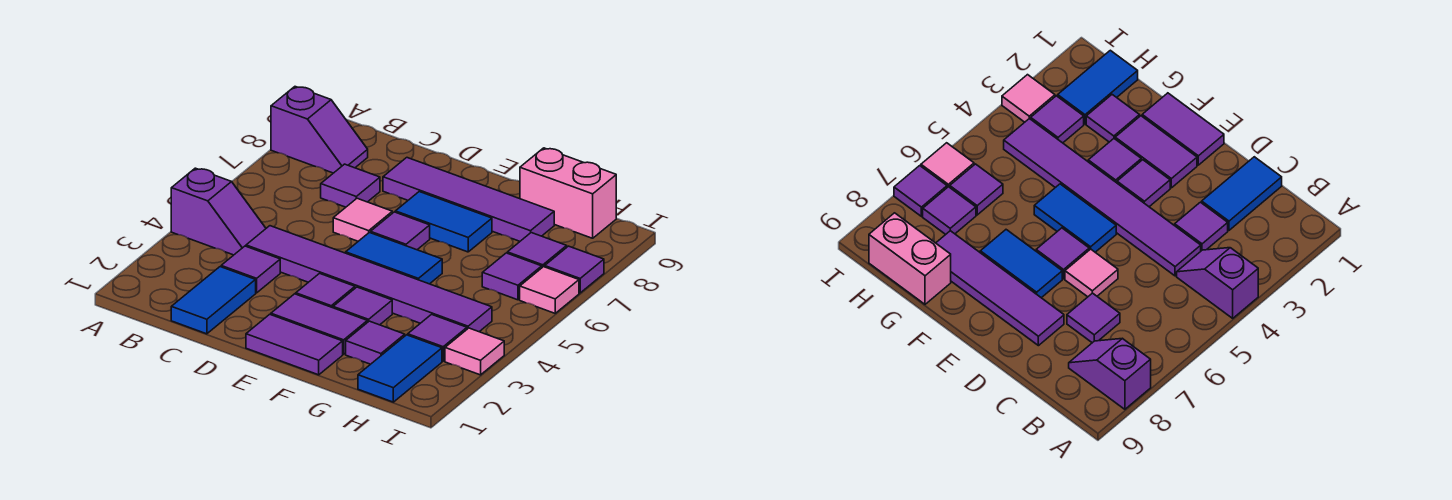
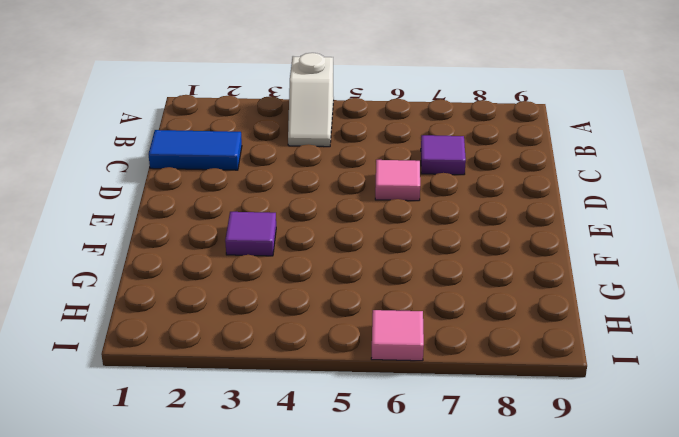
white slope A4:B4 level 1 top A -> purple slope A4:B4 level 1 top A
none -> purple slope A8:B8 level 1 top A
none -> purple tile C3 level 1
none -> purple tile C4:H4 level 1

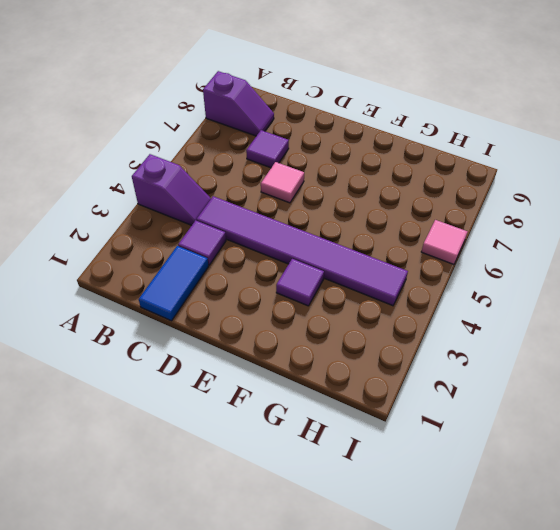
none -> purple tile D8:G8 level 1
none -> purple tile E1:F1 level 1
none -> purple tile E2:F2 level 1

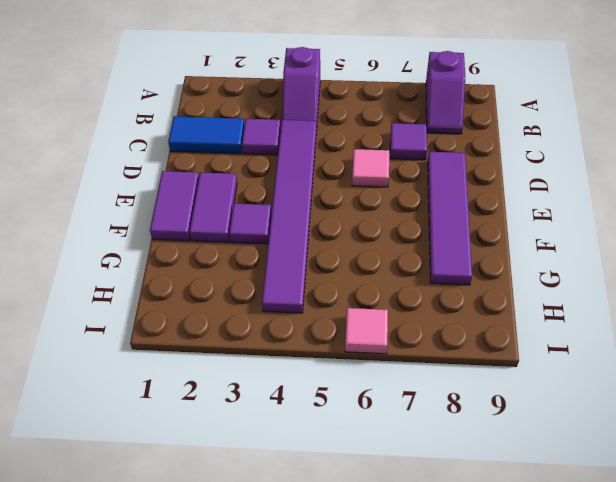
none -> purple tile E3 level 1
none -> blue tile E5:F5 level 1
none -> purple tile E6 level 1

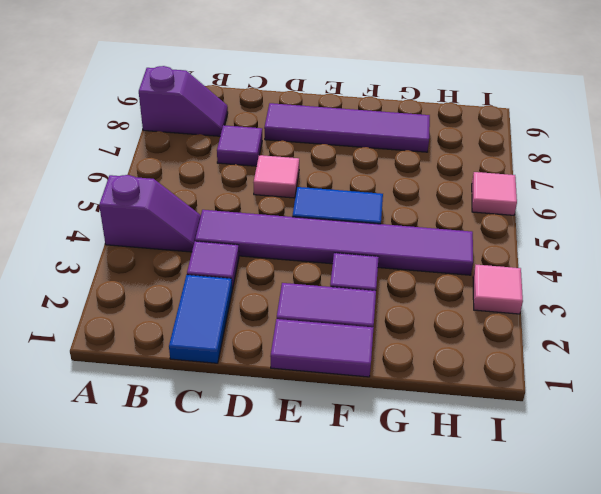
none -> purple tile E3 level 1
none -> purple tile E6 level 1
none -> blue tile E7:F7 level 1

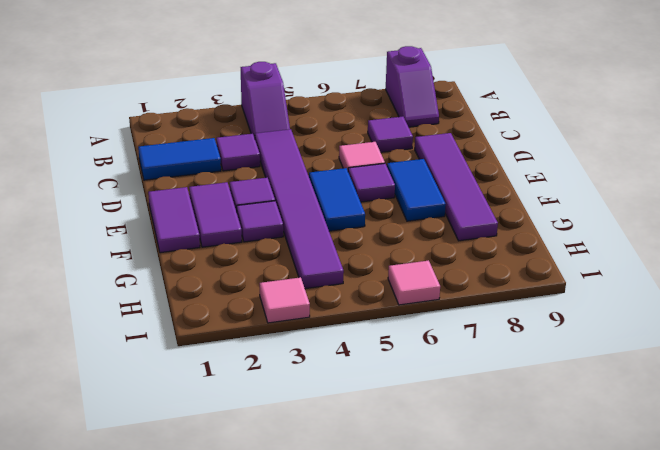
none -> purple tile G2 level 1
none -> pink brick G9:H9 level 1
none -> blue tile H1:H2 level 1

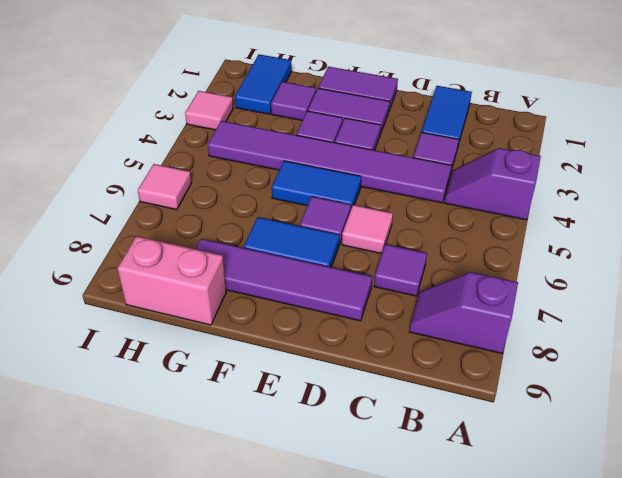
none -> purple tile H3 level 1
none -> purple tile H6 level 1
none -> purple tile H7 level 1

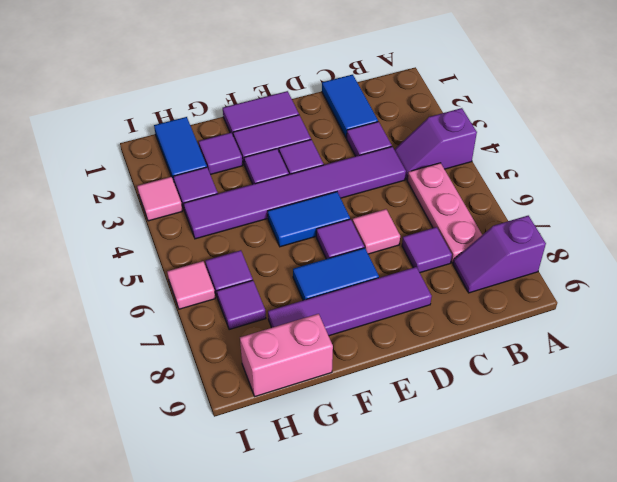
pink plate B5:B7 level 1 -> none
none -> purple tile I7 level 1

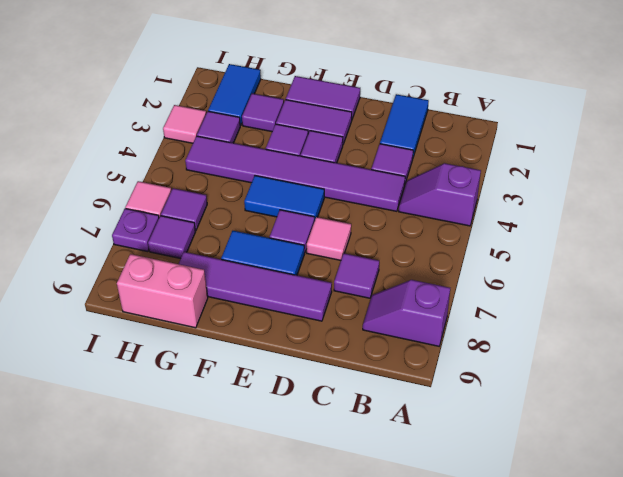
purple plate I7 level 1 -> purple tile I7 level 1

